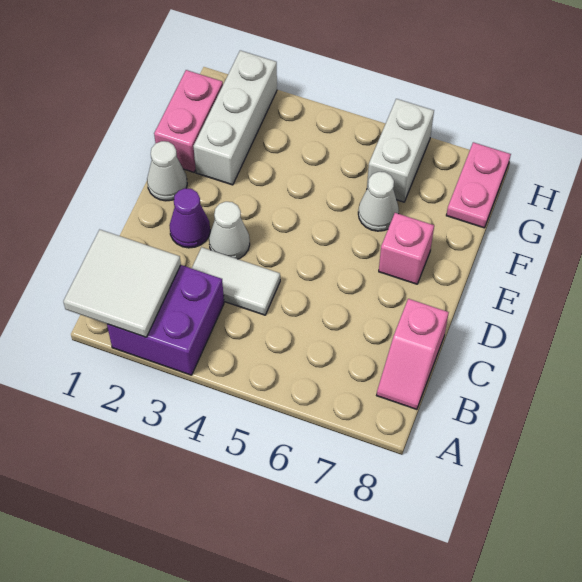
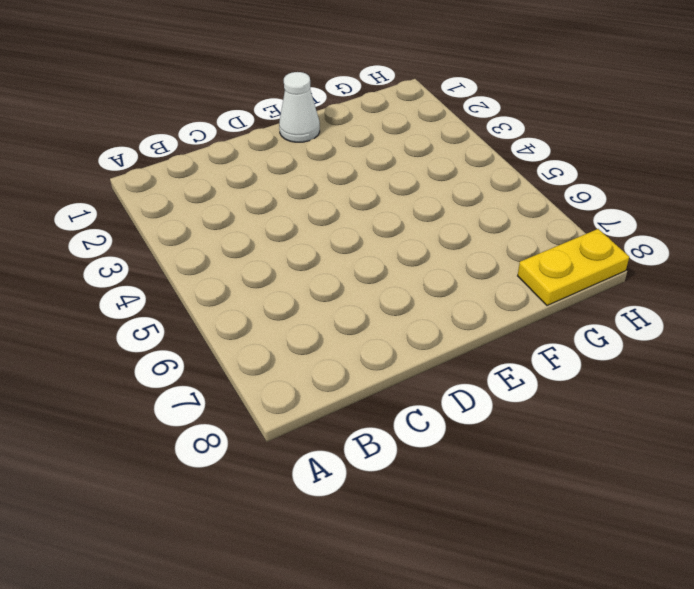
yellow plate G8:H8 level 1 -> pink plate G8:H8 level 1
none -> purple brick A2:B3 level 1
none -> pink slope B8:C8 level 1 top C
none -> white tile C3:C4 level 1

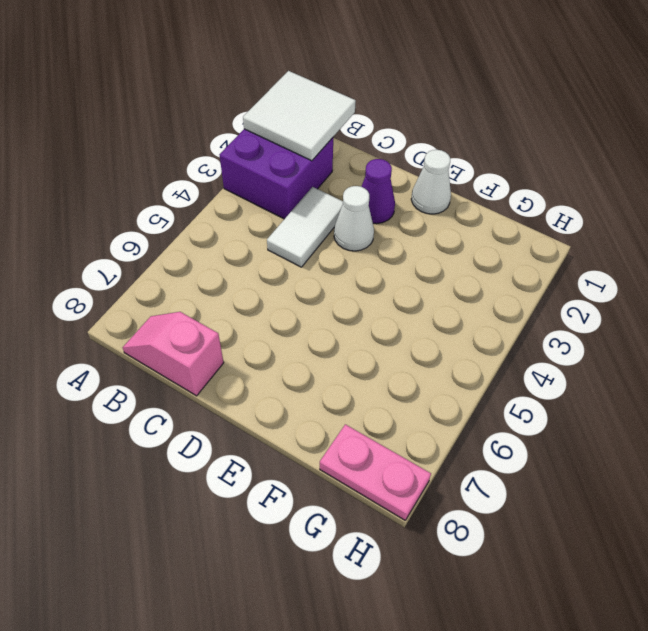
none -> pink brick E7 level 1
none -> pink brick F1:G1 level 1
none -> white brick F2:H2 level 1

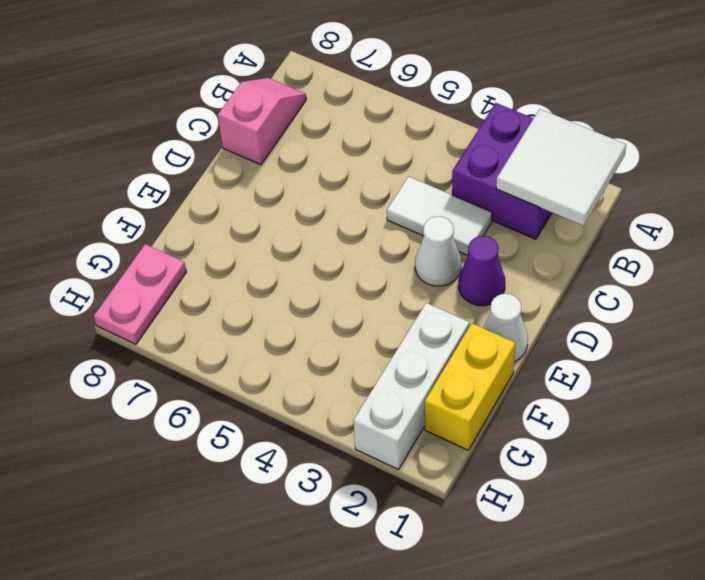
yellow brick F1:G1 level 1 -> pink brick F1:G1 level 1
none -> pink brick E7 level 1
none -> white cone F6 level 1
none -> white brick G6:H6 level 1

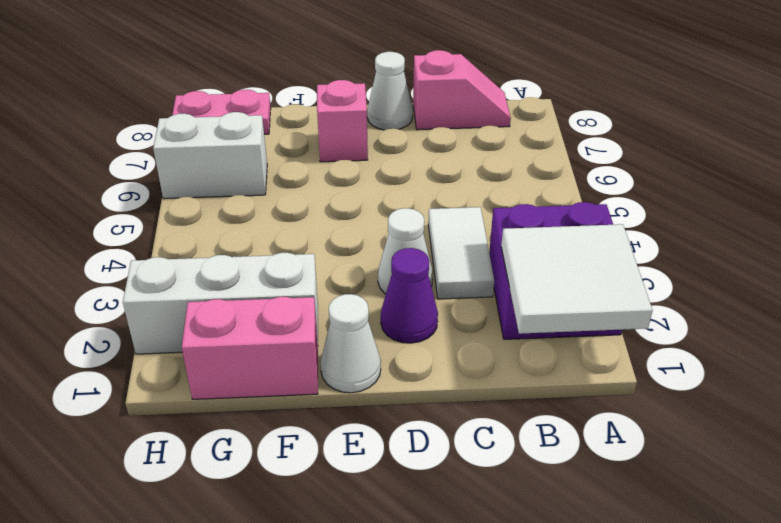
white cone D8 level 1 -> white cone F6 level 1

